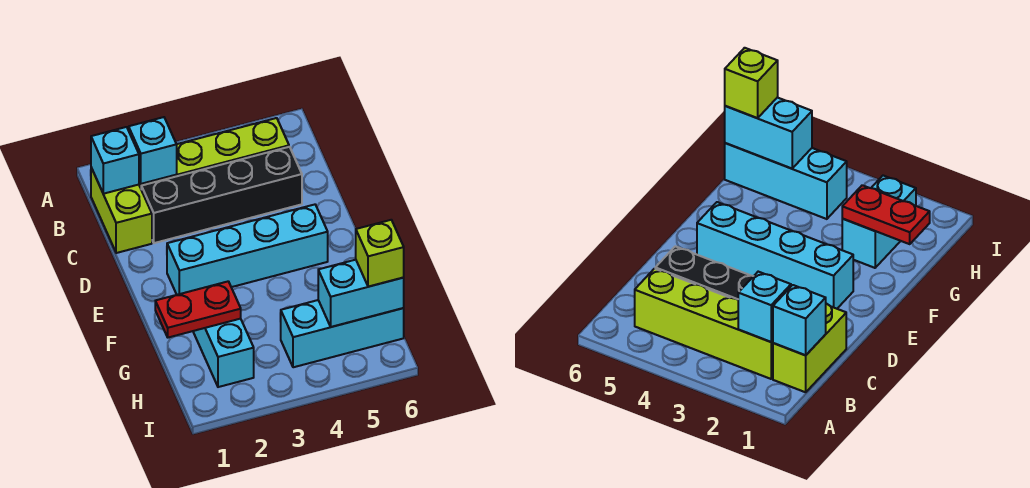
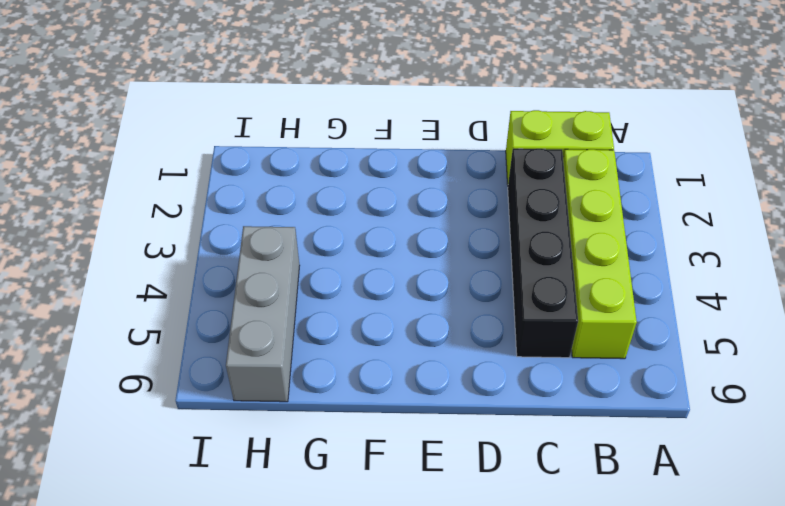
grey brick H4:H6 level 1 -> cyan brick H4:H6 level 1
none -> cyan brick E2:E5 level 1
none -> cyan brick G2:H2 level 1

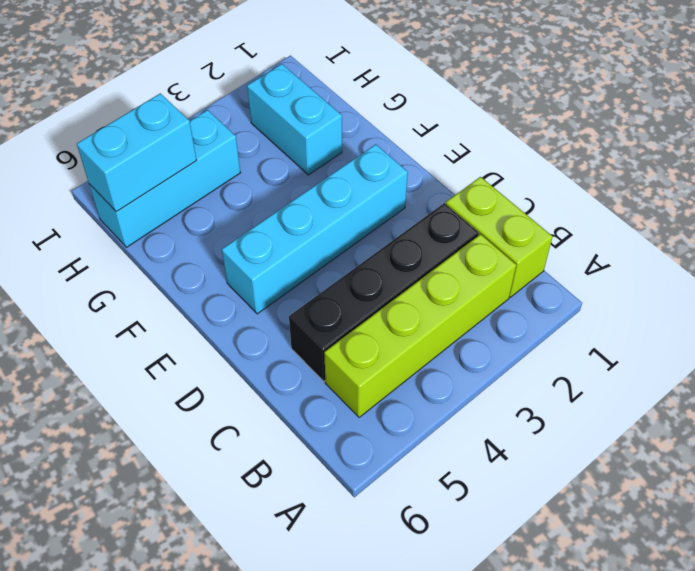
none -> cyan brick B1 level 2
none -> cyan brick B2 level 2

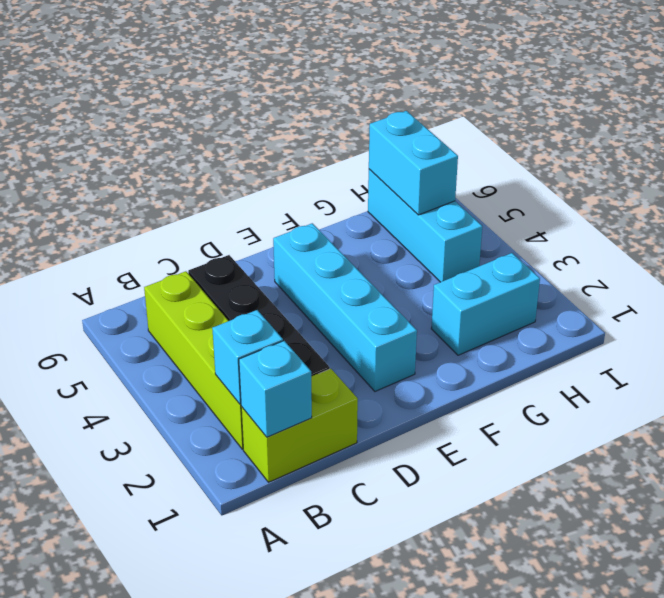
none -> red plate G1:G2 level 2
none -> lime brick H6 level 3

